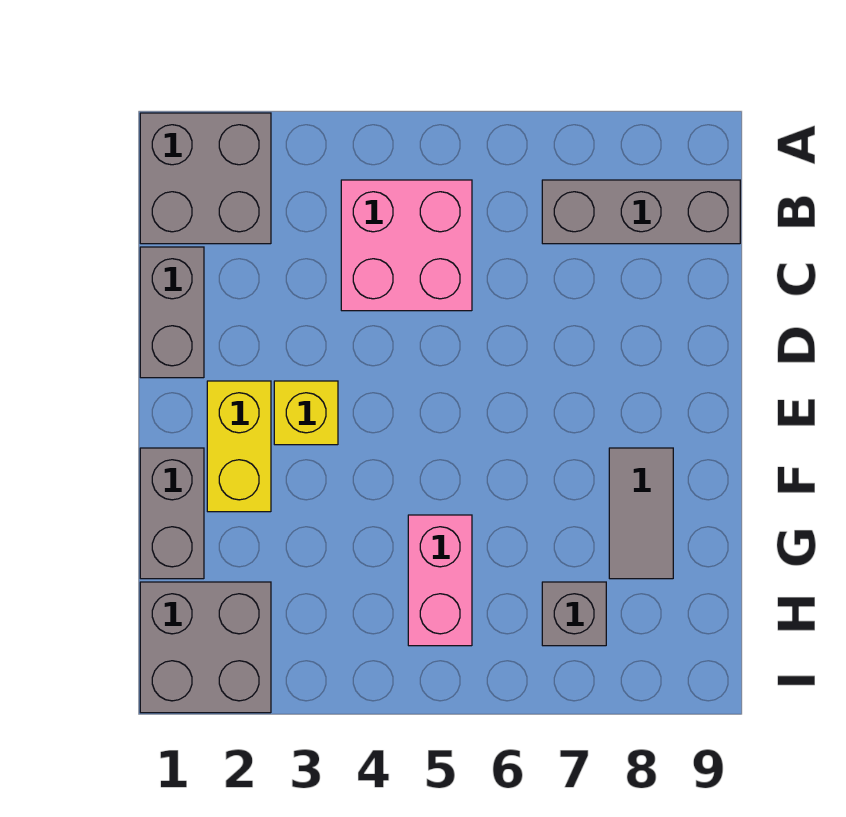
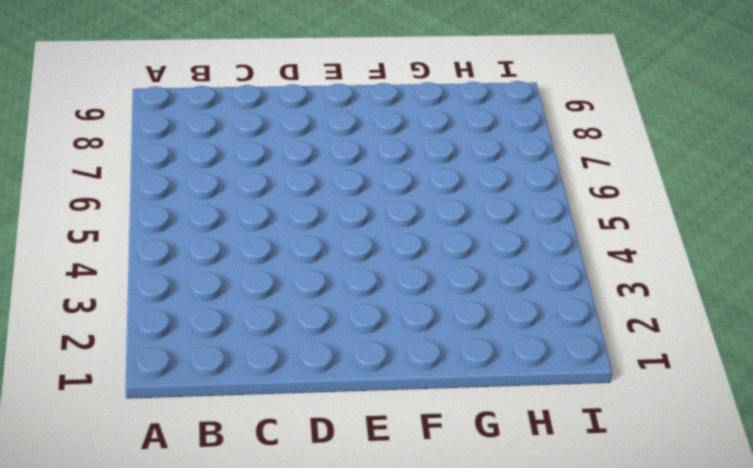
none -> grey brick A1:B2 level 1
none -> pink brick B4:C5 level 1

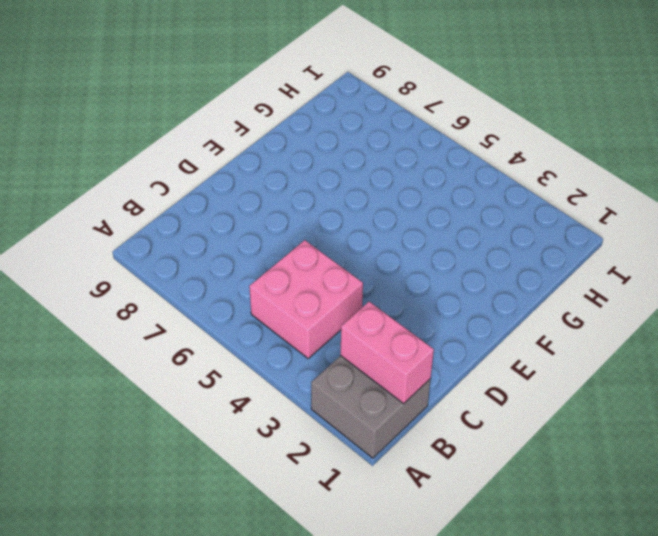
pink brick B1:B2 level 2 -> pink brick G5:H5 level 1
none -> grey brick B7:B9 level 1
none -> grey brick C1:D1 level 1

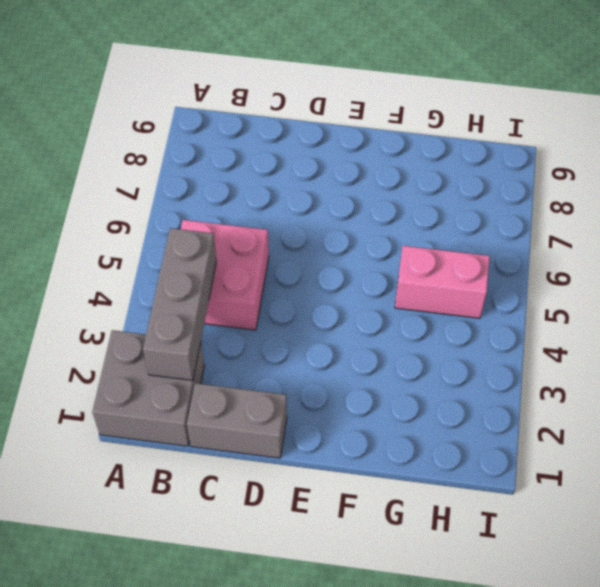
grey brick B2:B4 level 2 -> grey brick B7:B9 level 1
none -> yellow brick E2:F2 level 1
none -> yellow brick E3 level 1

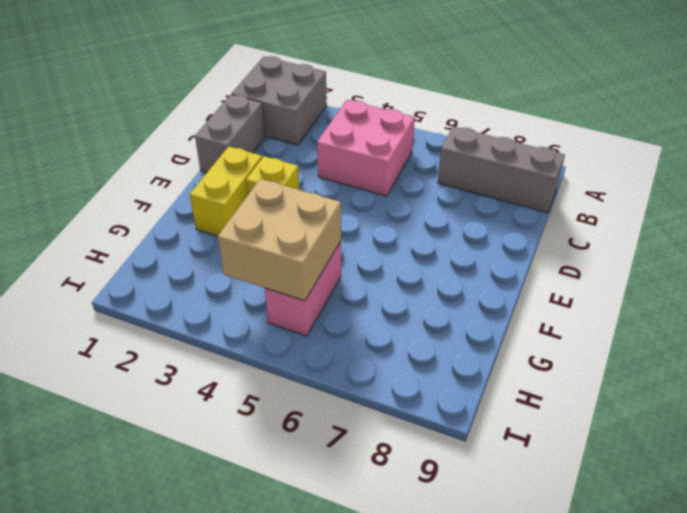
tan brick G4:H5 level 2 -> none
none -> grey brick F1:G1 level 1
none -> grey tile F8:G8 level 1

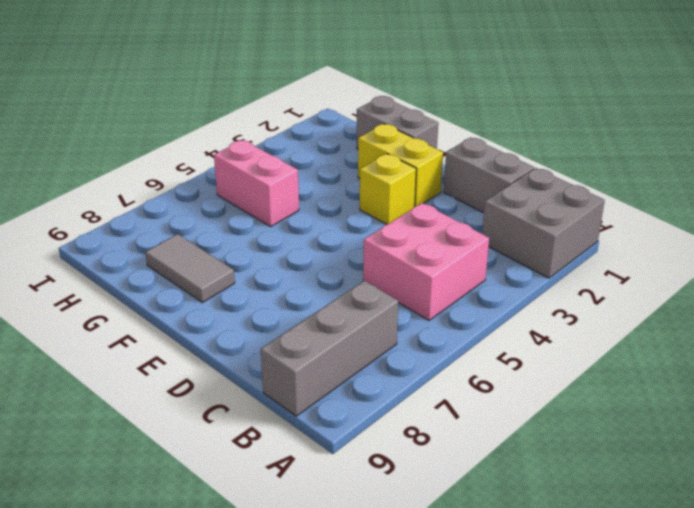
none -> grey brick H1:I2 level 1
none -> grey brick H7 level 1

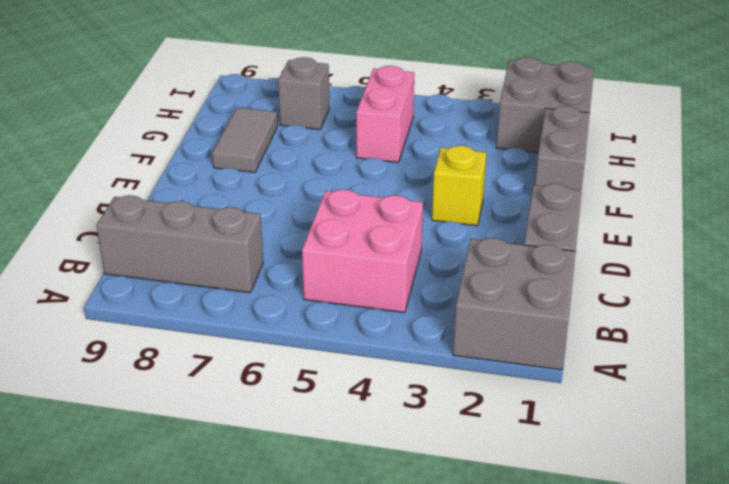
none -> yellow brick E2:F2 level 1

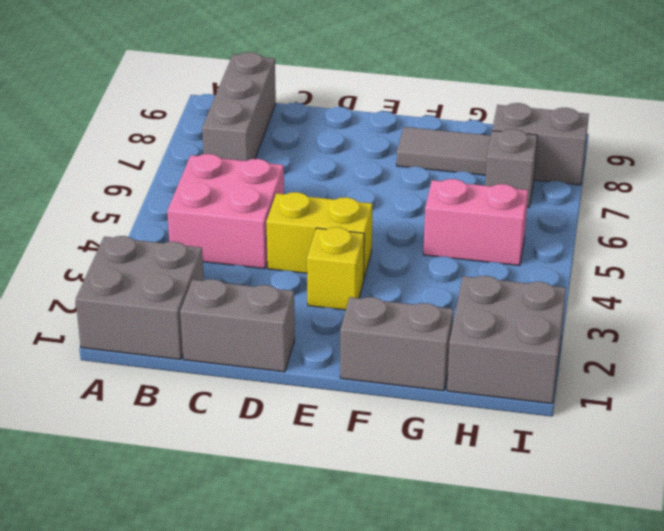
yellow brick D4:E4 level 1 -> yellow brick E2:F2 level 1
grey brick H8:I8 level 1 -> none

